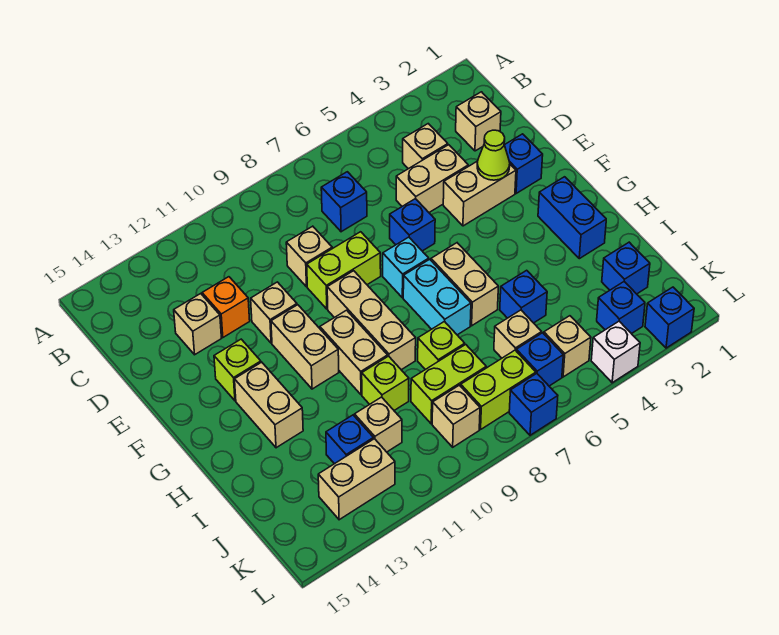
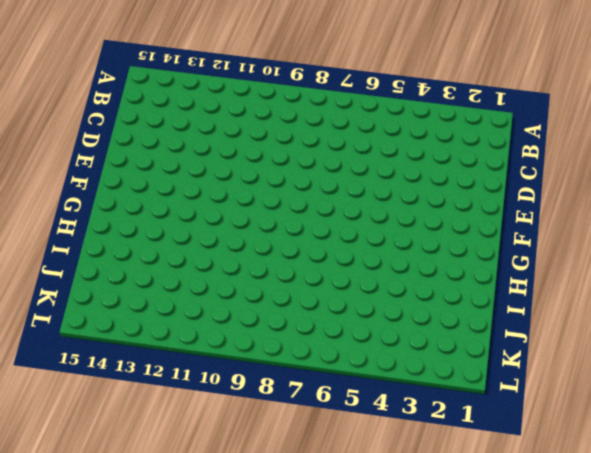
none -> tan brick C2 level 1
none -> tan brick C4 level 1
none -> blue brick C7 level 1
none -> tan brick D4:D5 level 1

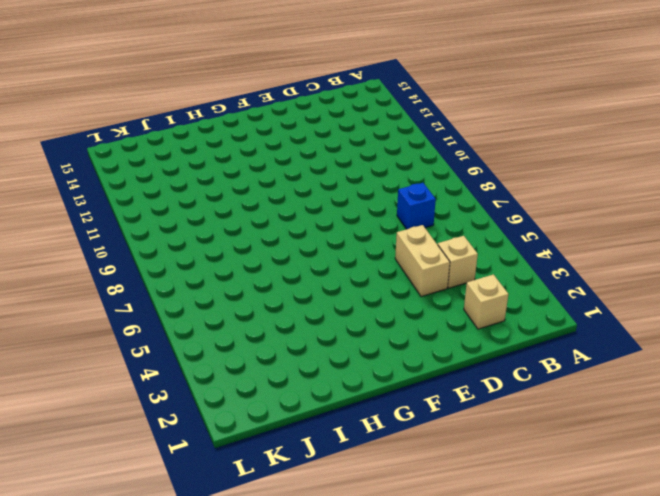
none -> tan brick D9 level 1
none -> orange brick D12 level 1
none -> tan brick D13 level 1
none -> blue brick E2 level 1

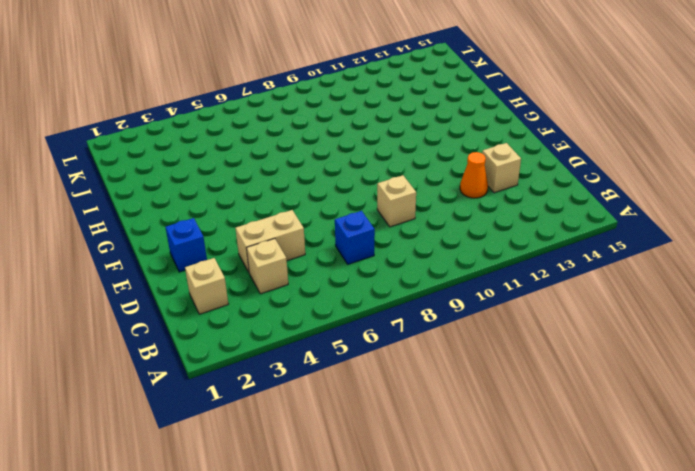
orange cone D12 level 1 -> orange brick D12 level 1
none -> tan brick E3:E4 level 1
none -> blue brick E6 level 1
none -> lime brick E8:E9 level 1
none -> tan brick E11 level 1

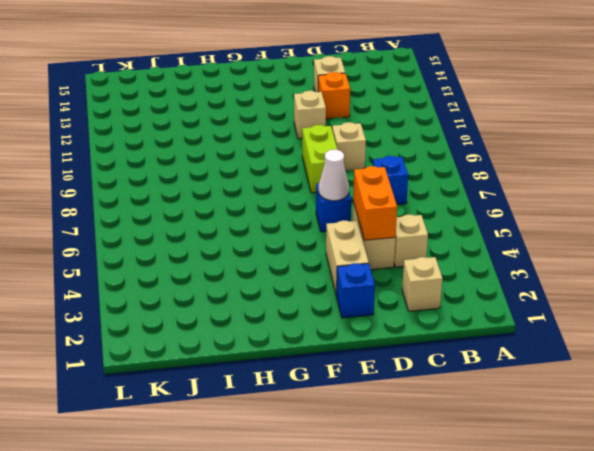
orange brick D4:D5 level 2 -> none
white cone E6 level 2 -> none
none -> cyan brick F7 level 1
none -> tan brick F9:H9 level 1
none -> tan brick F11:G11 level 1
none -> lime brick F13 level 1

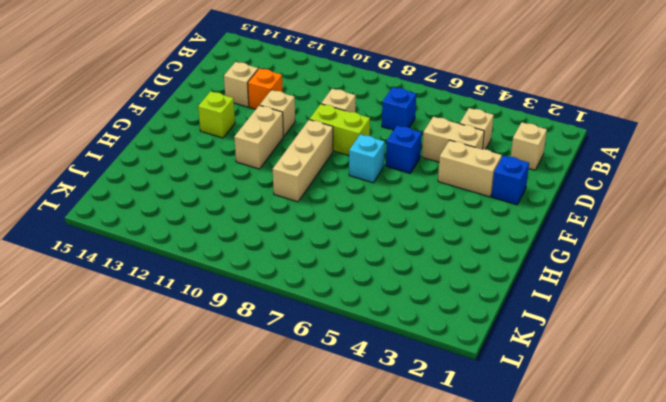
none -> blue brick G2:H2 level 1
none -> tan brick G6:H6 level 1
none -> cyan brick G7:H7 level 1
none -> tan brick G10:H10 level 1

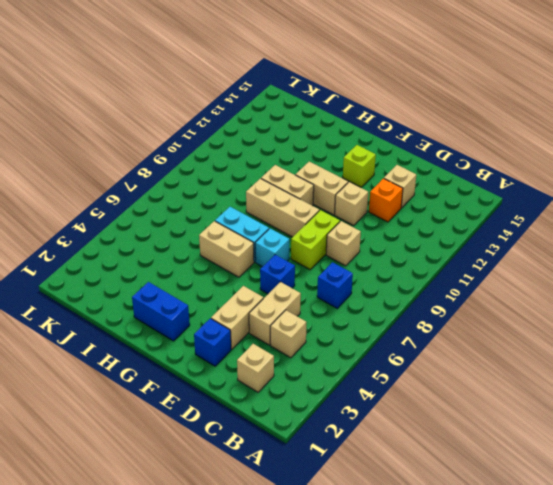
none -> tan brick G13:H13 level 1
none -> blue brick I5 level 1
none -> lime brick I8 level 1
none -> lime brick I10 level 1

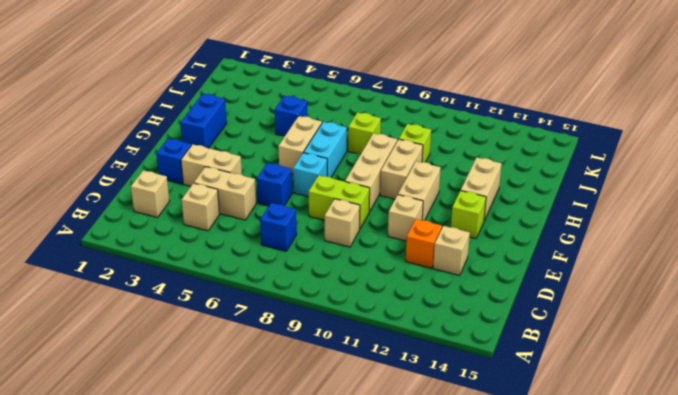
none -> blue brick J2 level 1
none -> tan brick J6 level 1
none -> lime brick J8:J9 level 1
none -> tan brick J11 level 1

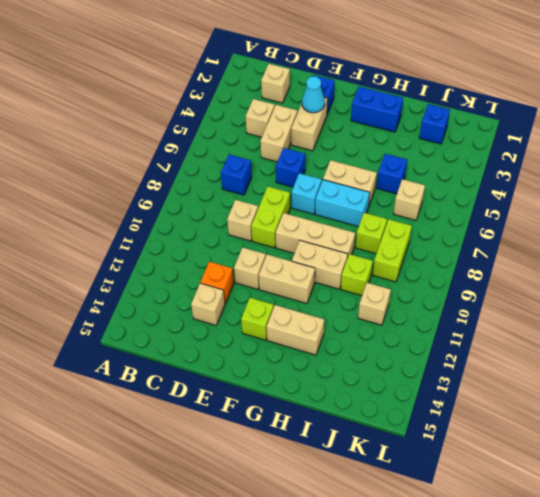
cyan cone E3 level 2 -> lime cone E3 level 2
none -> blue brick J12 level 1
none -> blue brick K3 level 1
none -> tan brick K5 level 1
none -> blue brick K6 level 1

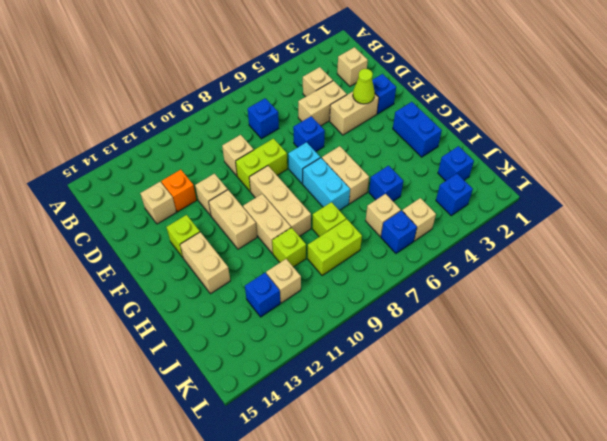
none -> lime brick K7:K8 level 1
none -> tan brick K9 level 1
none -> tan brick K12:K13 level 1
none -> blue brick L2 level 1

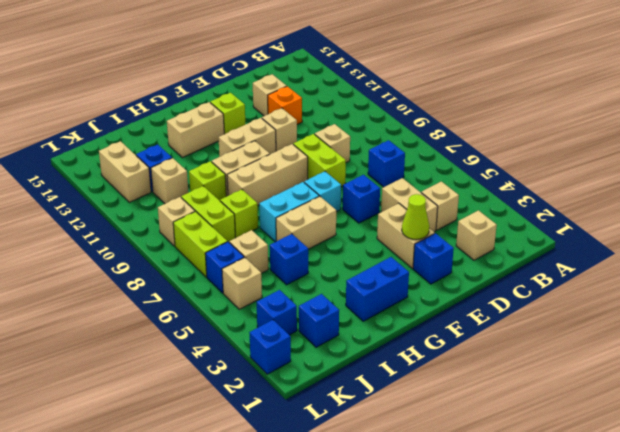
none -> white brick L4 level 1
none -> blue brick L7 level 1

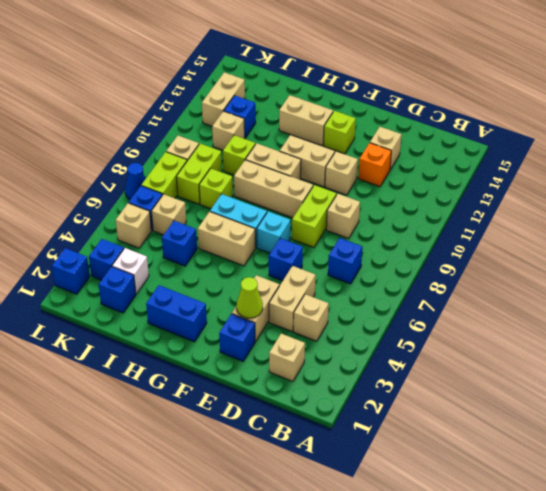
white brick J3 level 1 -> white brick L4 level 1
blue cone L7 level 1 -> blue brick L7 level 1

